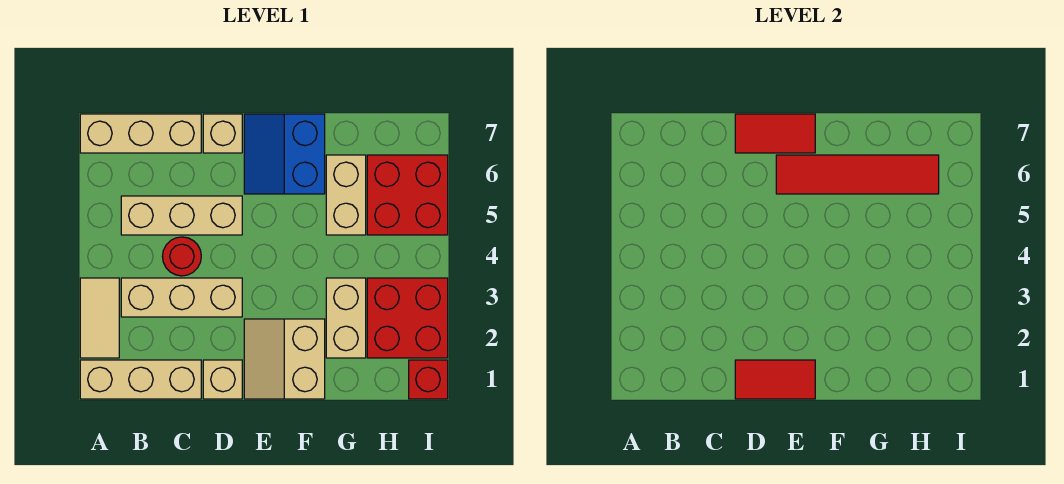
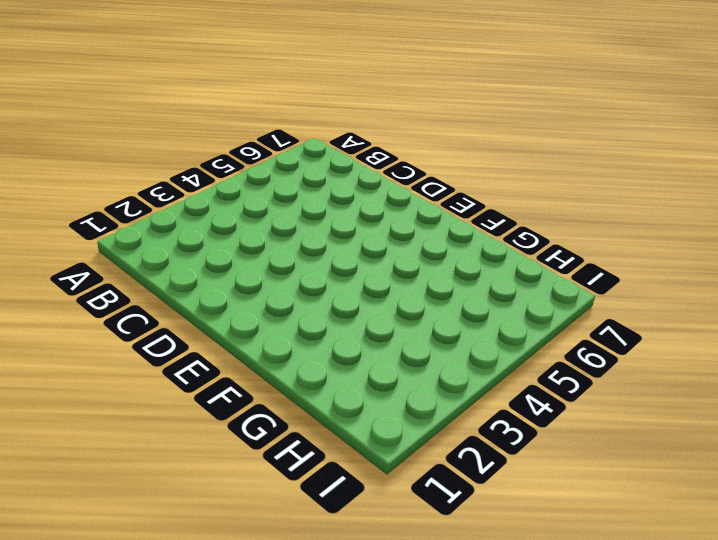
none -> tan brick A1:C1 level 1
none -> tan tile A2:A3 level 1
none -> tan brick A7:C7 level 1

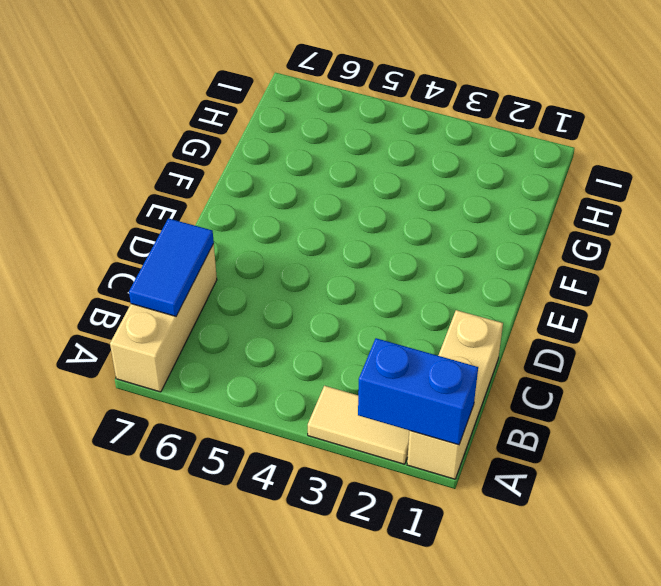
blue brick A1:A2 level 2 -> none
blue tile B7:C7 level 2 -> none
none -> tan brick B3:D3 level 1
none -> tan brick B5:D5 level 1
none -> red round brick C4 level 1

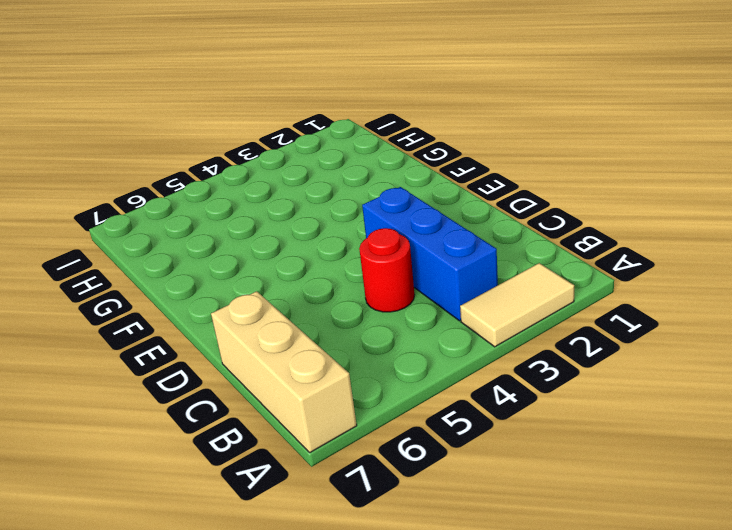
blue brick B3:D3 level 1 -> tan brick B3:D3 level 1
none -> tan brick A1:C1 level 1
none -> tan brick B5:D5 level 1
none -> tan brick D1 level 1

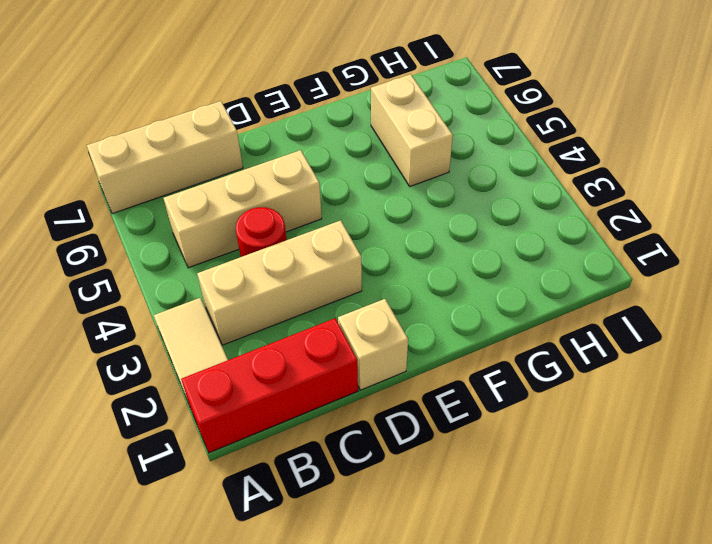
red brick A1:C1 level 1 -> tan brick A1:C1 level 1
none -> tan brick D7 level 1
none -> tan slope E1:F2 level 1 top F
none -> blue slope E6:F7 level 1 top F

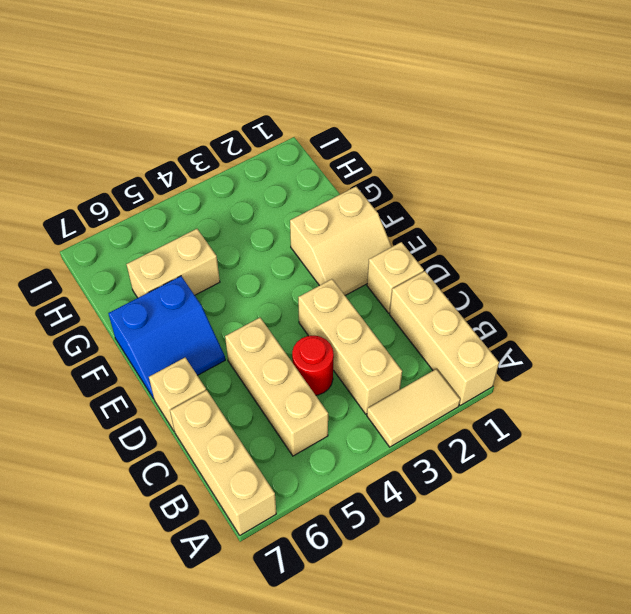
none -> tan brick G2:G3 level 1
none -> red brick H2:I3 level 1
none -> red brick H5:I6 level 1

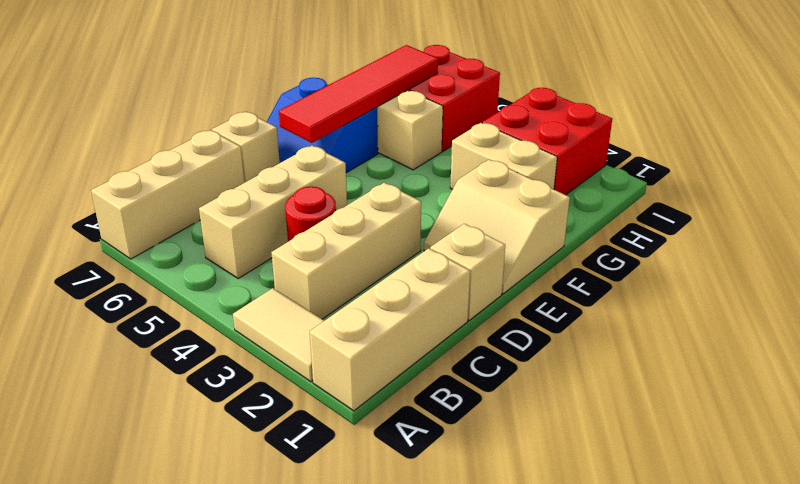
none -> red brick I1 level 1
none -> red tile D1:E1 level 2
none -> red tile D7:E7 level 2

